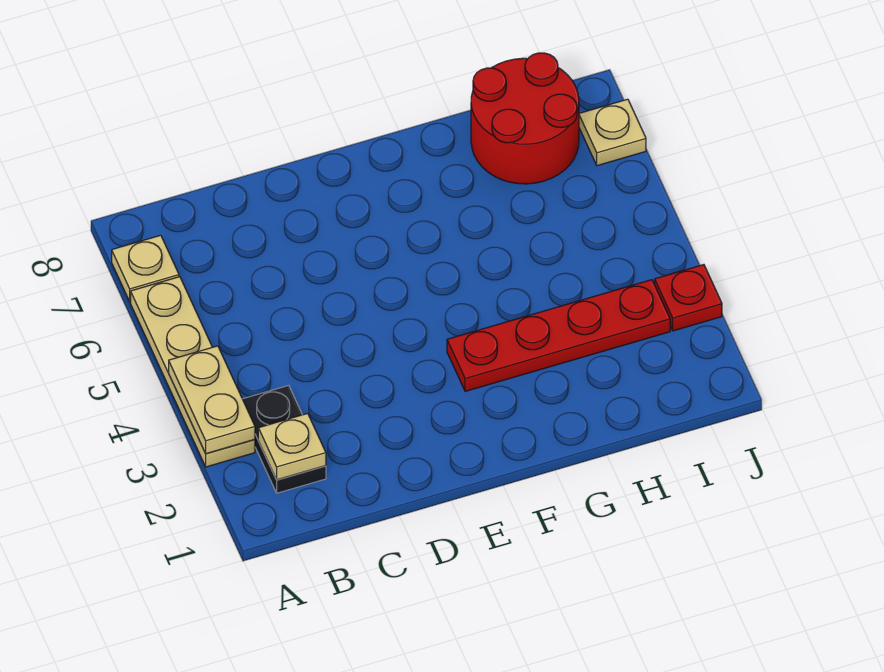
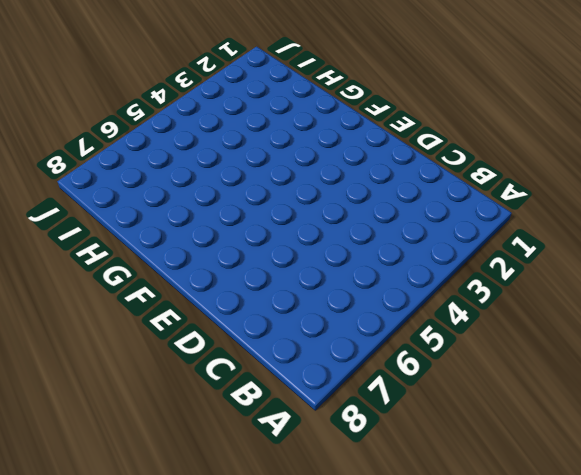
none -> tan plate A3:A6 level 1
none -> tan plate A7 level 1

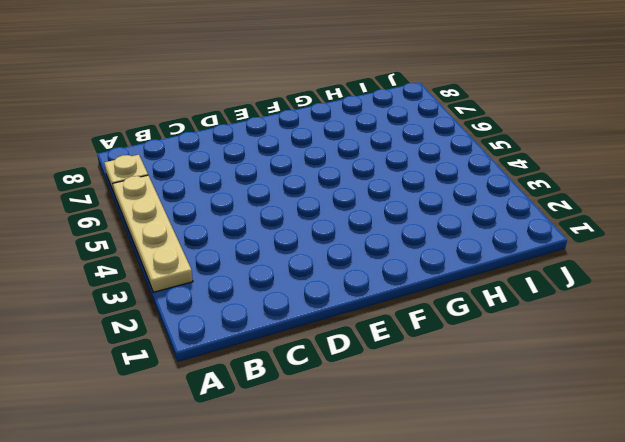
none -> black plate B2:B3 level 1
none -> red plate F3:I3 level 1

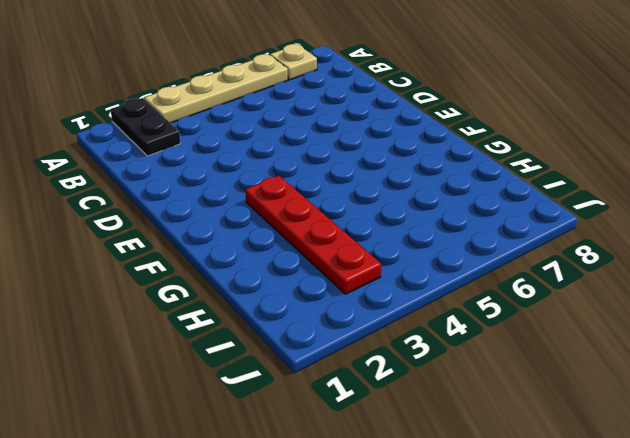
black plate A2:B2 level 1 -> black plate B2:B3 level 1
none -> red round brick H7:I8 level 1
none -> red plate J3 level 1

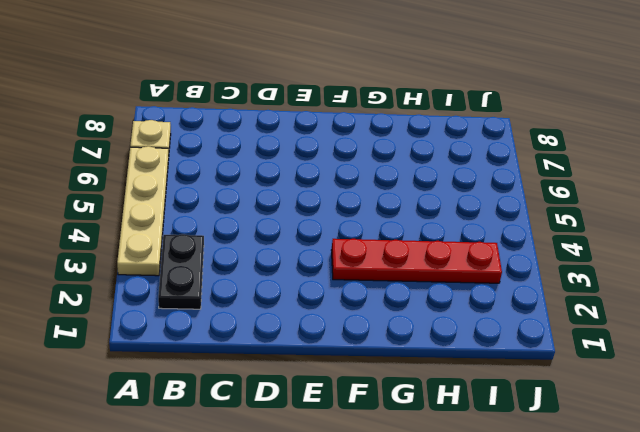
none -> red round brick H7:I8 level 1
none -> red plate J3 level 1

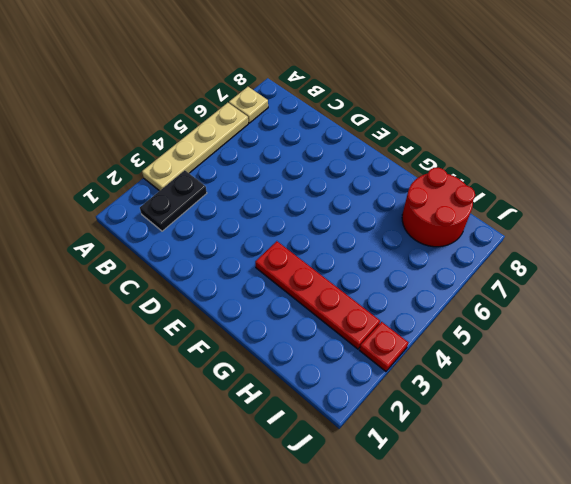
none -> tan plate J7 level 1
none -> tan plate A3:A4 level 2

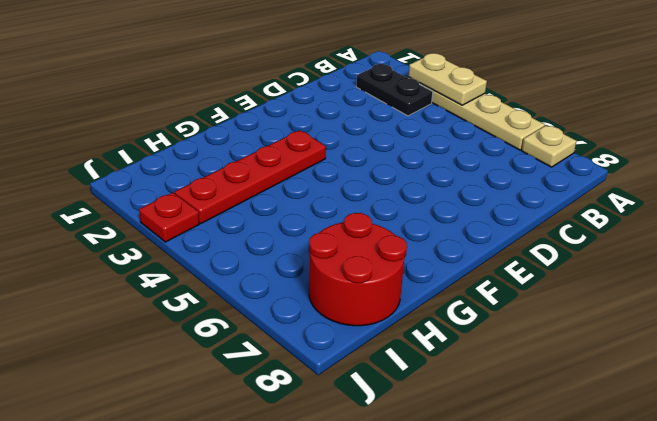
none -> tan plate J7 level 1
none -> tan plate B2 level 2

